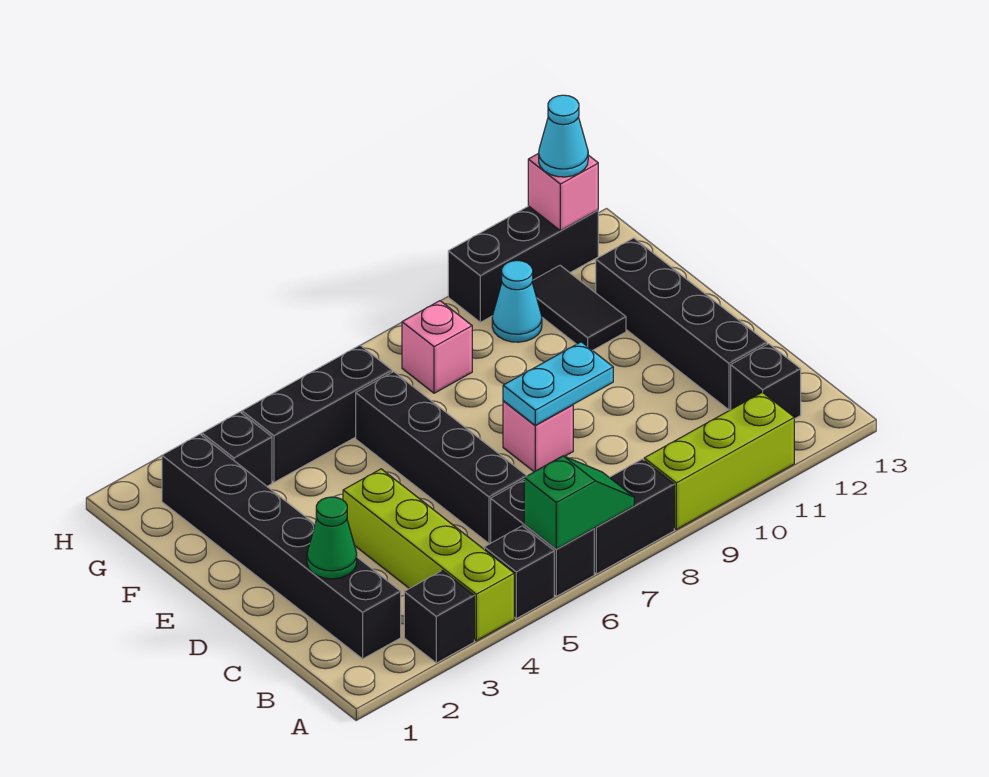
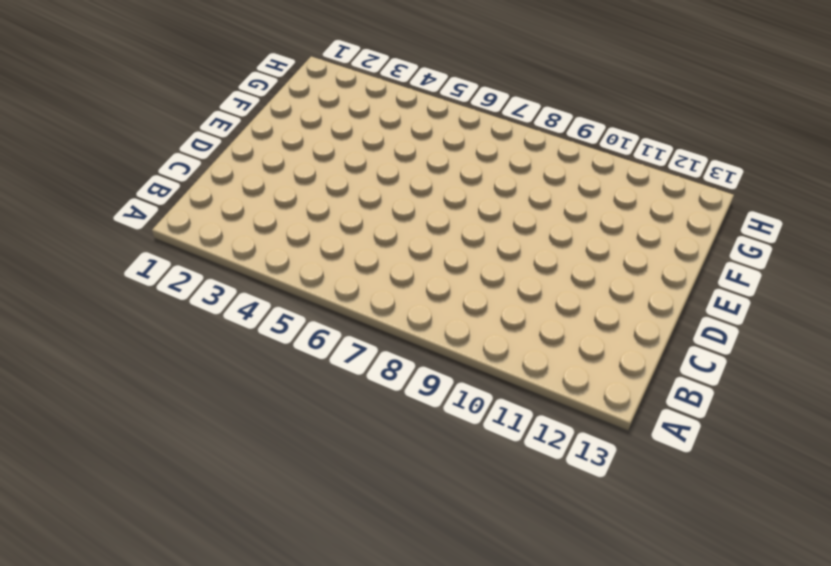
none -> black brick A3 level 1
none -> lime brick A4:D4 level 1
none -> black brick A5 level 1

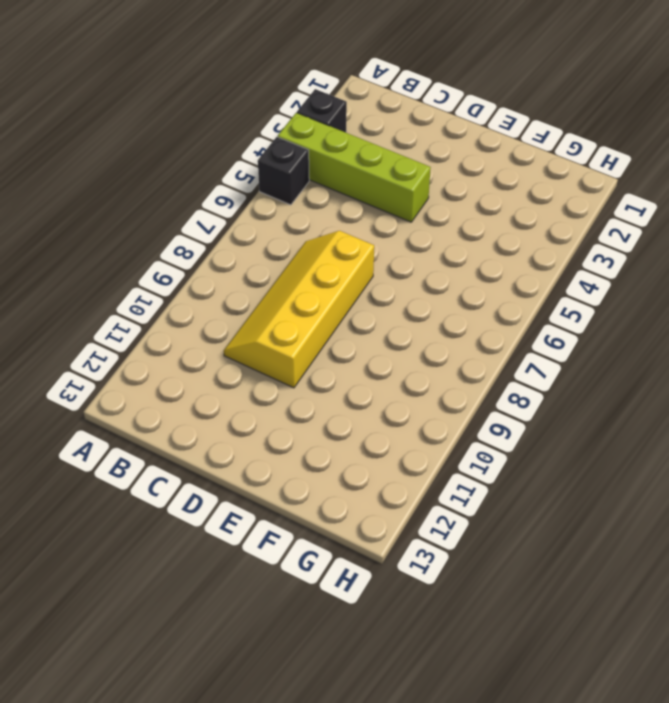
yellow slope C7:D10 level 1 top D -> pink brick D8 level 1
none -> black brick A6:B6 level 1
none -> black brick A7:A8 level 1
none -> lime brick A9:A11 level 1

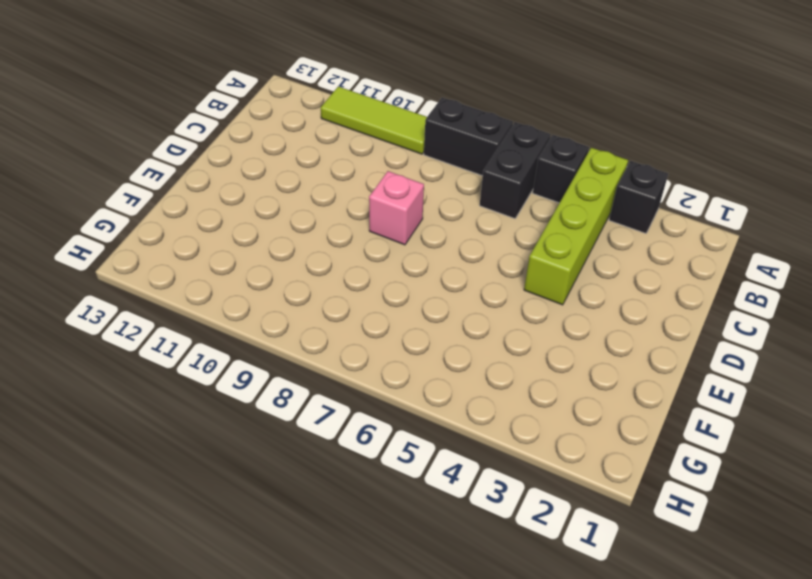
lime tile A9:A11 level 1 -> lime brick A9:A11 level 1
none -> black brick B2:G2 level 1
none -> black brick B12 level 1
none -> black brick C6:F6 level 1

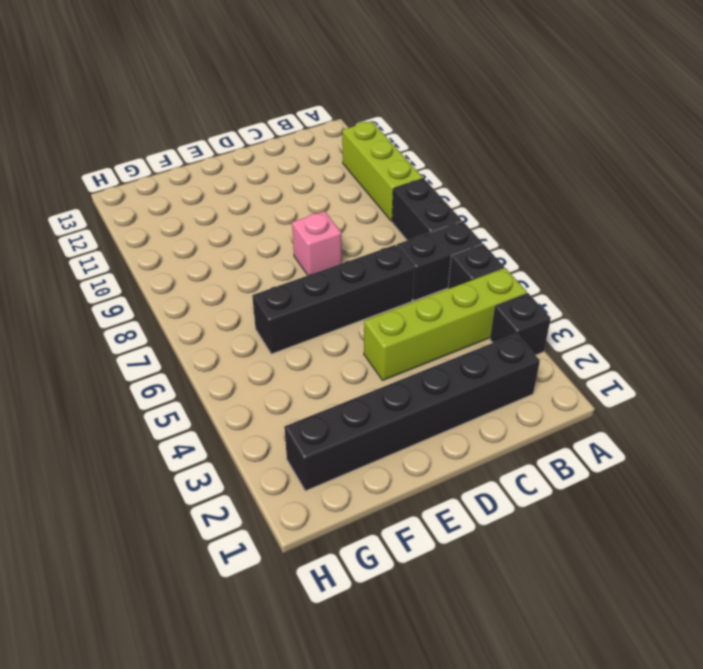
none -> black brick B12 level 1
none -> black brick C12:F12 level 1
none -> black tile F11:G11 level 1

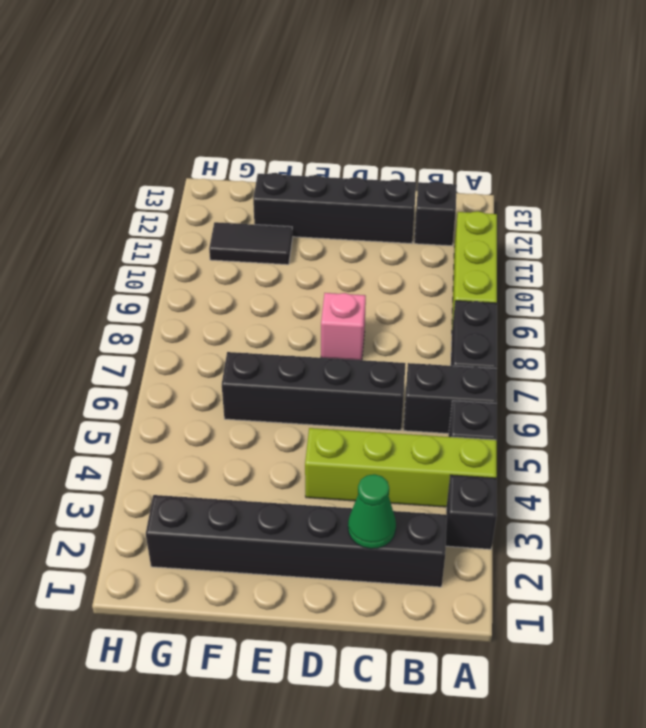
none -> black brick G3 level 1
none -> black brick G4:G6 level 1
none -> pink brick G8 level 1

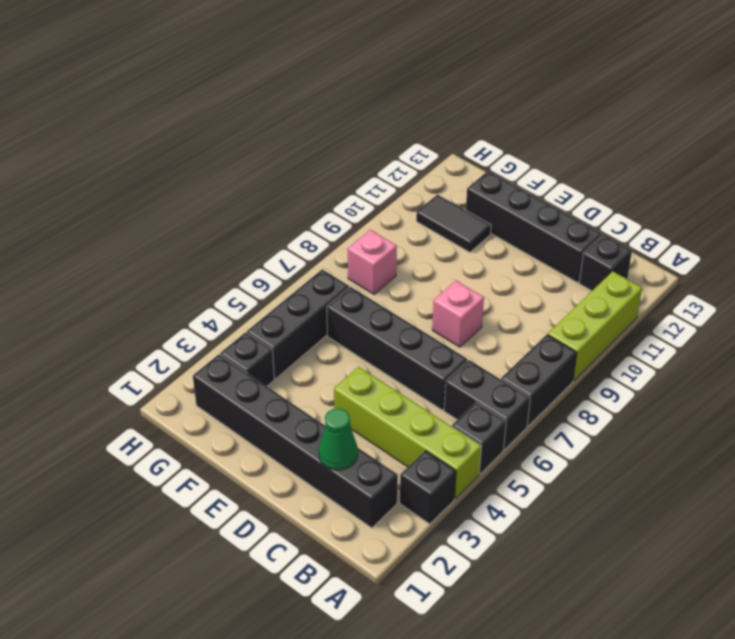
none -> cyan cone G10 level 1
none -> black brick H10:H12 level 1
none -> green slope A6:A7 level 2 top 6

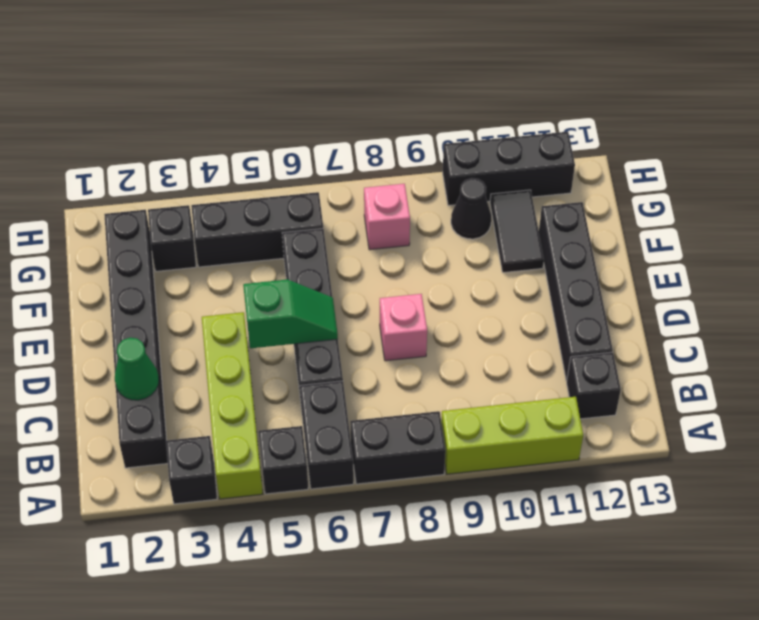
green slope D5:D6 level 2 top 5 -> green slope A6:A7 level 2 top 6
black cone G10 level 1 -> cyan cone G10 level 1
none -> cyan plate D8:D9 level 2
none -> pink brick H12 level 2
none -> cyan cone H12 level 3

